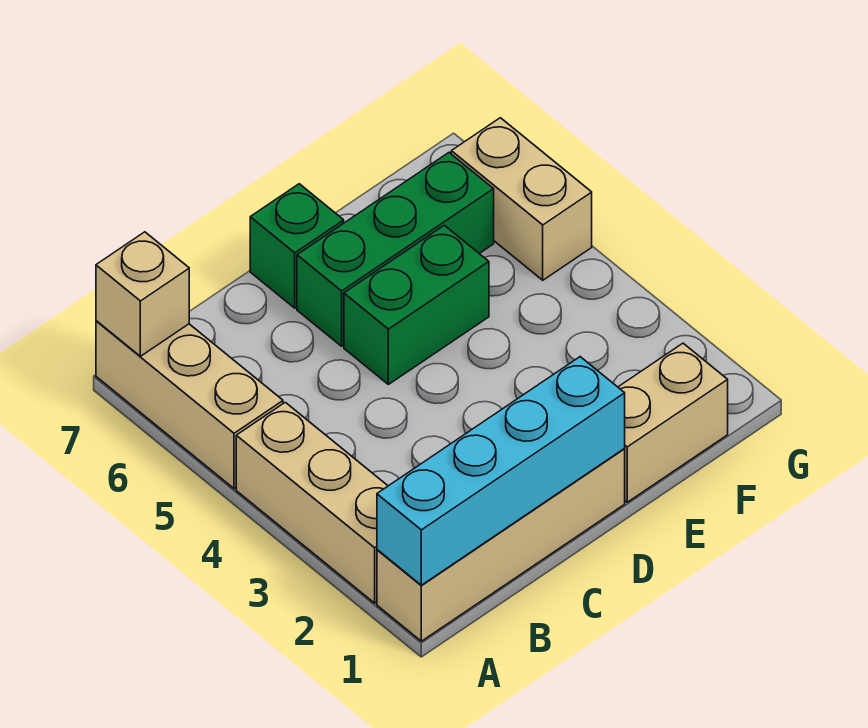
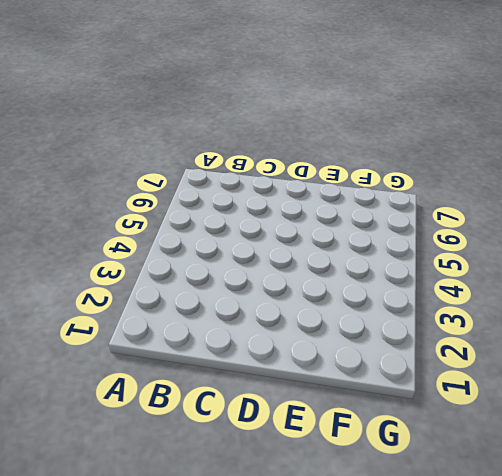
none -> tan brick A1:D1 level 1
none -> tan brick A2:A4 level 1

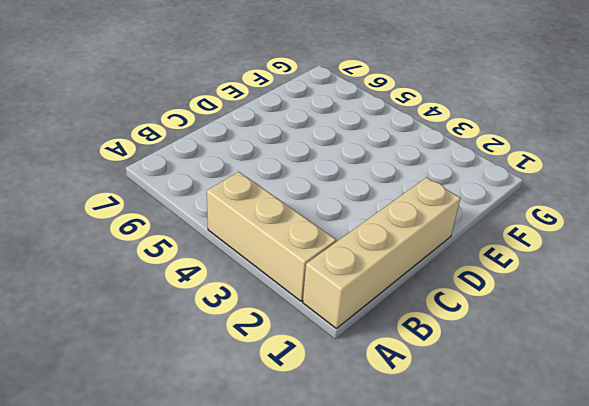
none -> tan brick A5:A7 level 1
none -> green brick D5:E5 level 1

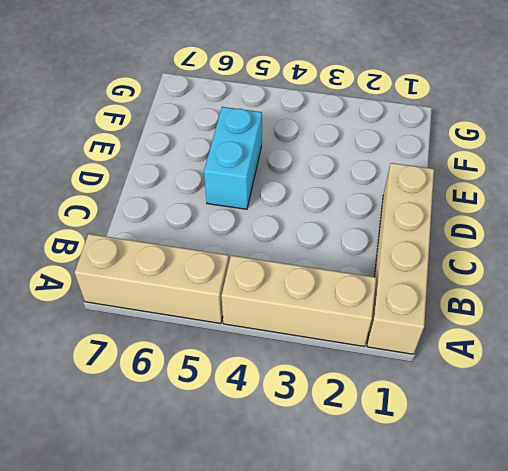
cyan brick D5:E5 level 1 -> green brick D5:E5 level 1
none -> green brick D6:F6 level 1
none -> green brick D7 level 1

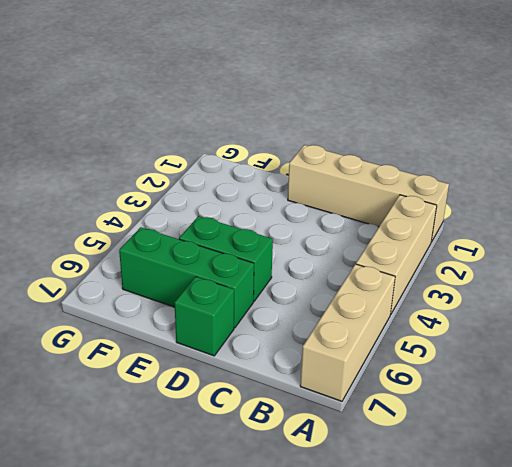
none -> tan brick E1:F1 level 1
none -> tan brick G5:G6 level 1

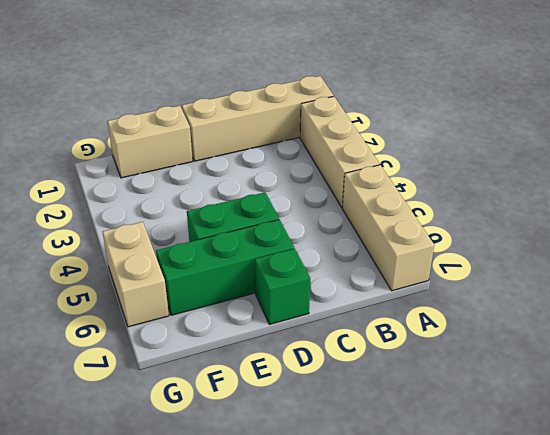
none -> cyan brick A1:D1 level 2
none -> tan brick A7 level 2

